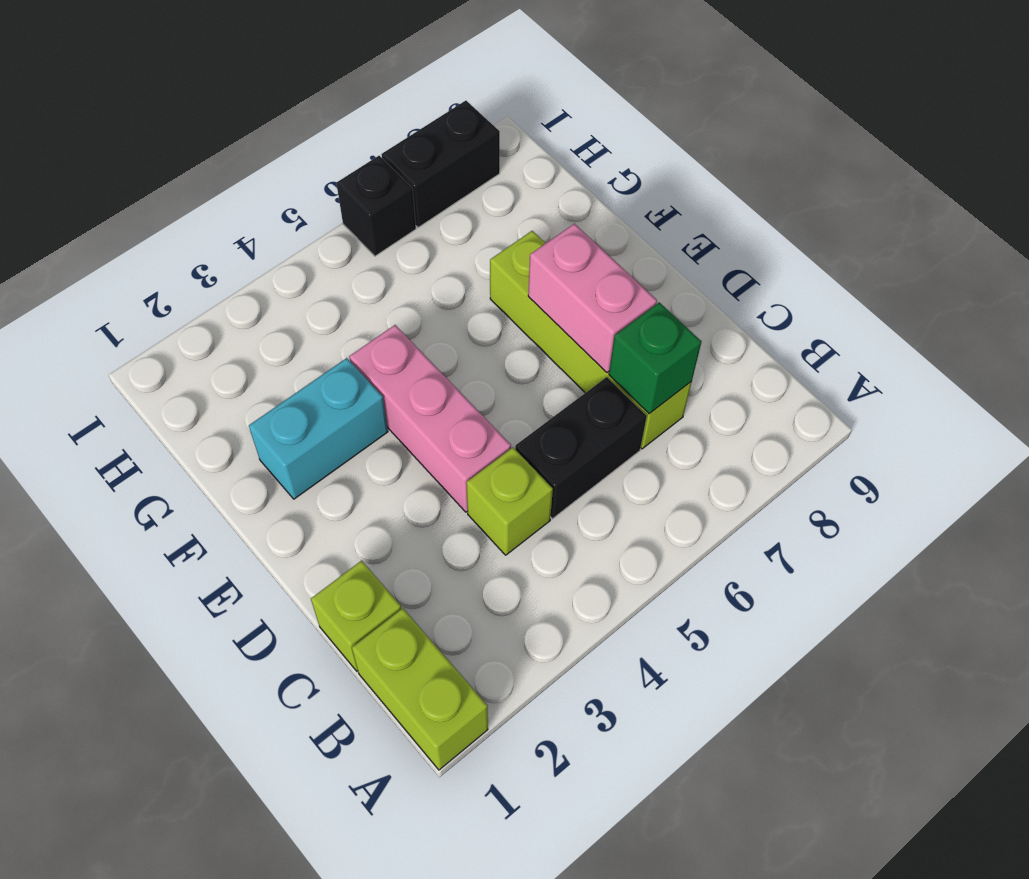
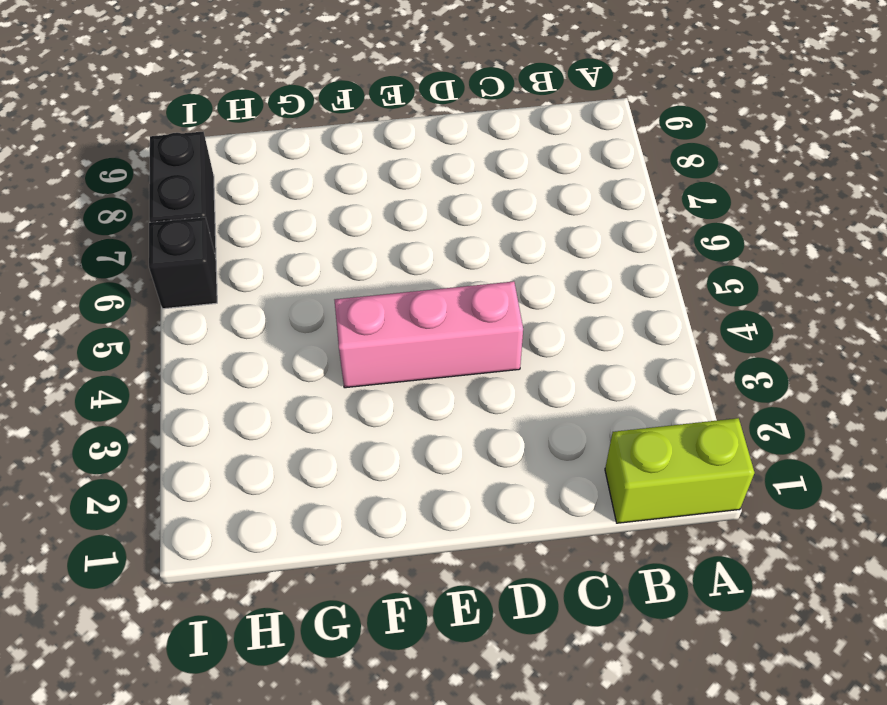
none -> lime brick C1 level 1
none -> lime brick C4 level 1

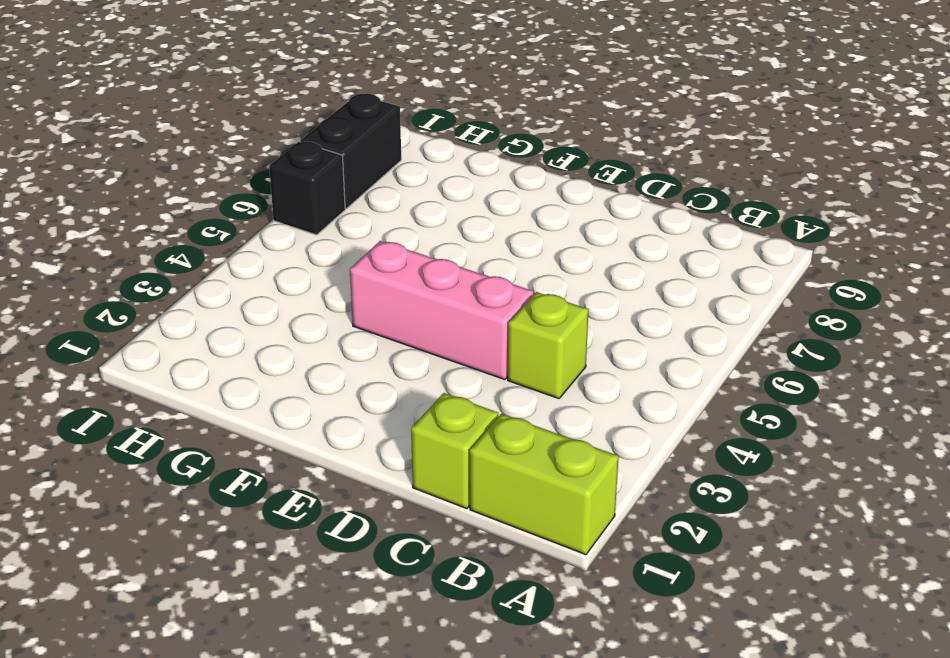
none -> black brick C5:C6 level 1
none -> lime brick C7:F7 level 1

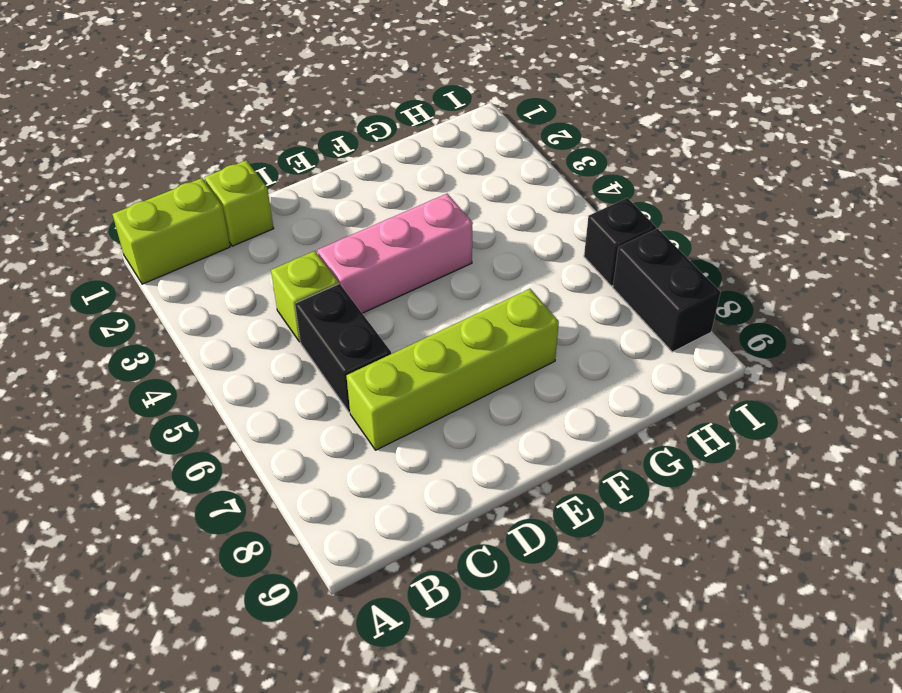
none -> cyan brick F2:F3 level 1
none -> green brick C7 level 2

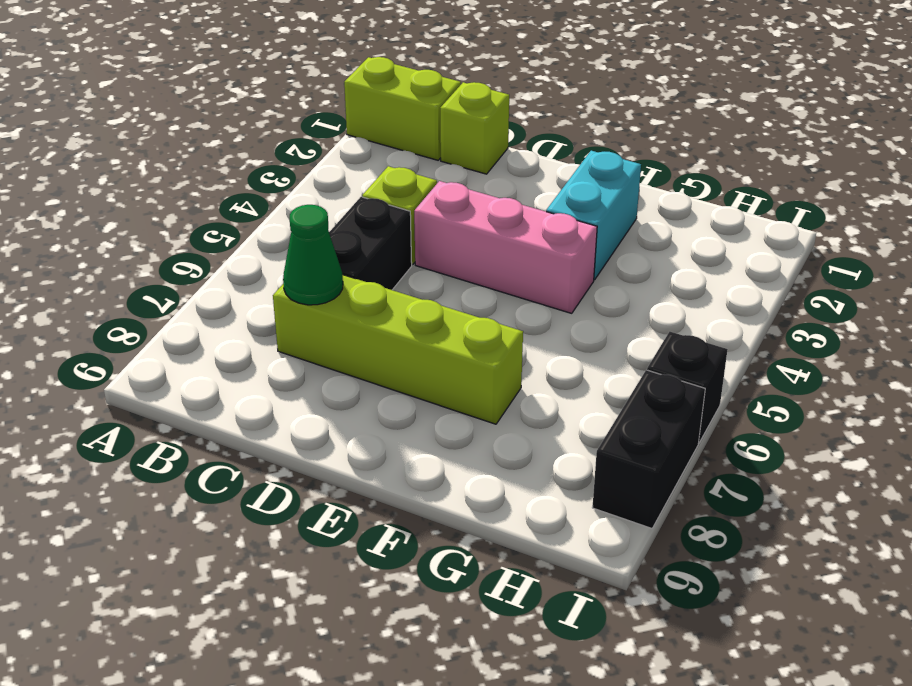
green cone C7 level 2 -> green brick C7 level 2
none -> pink brick D7:E7 level 2

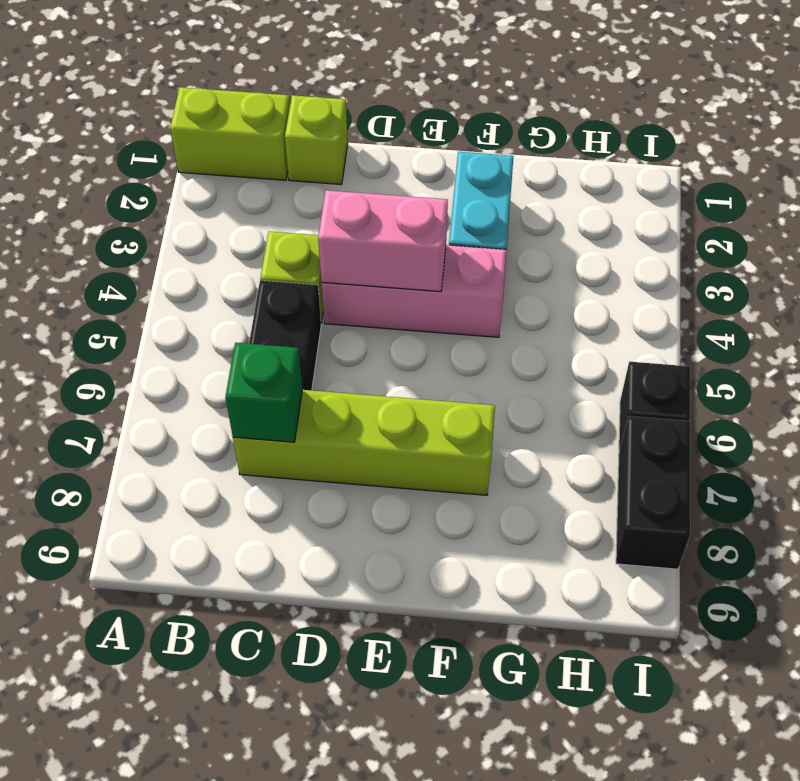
pink brick D4:E4 level 2 -> pink brick D7:E7 level 2

